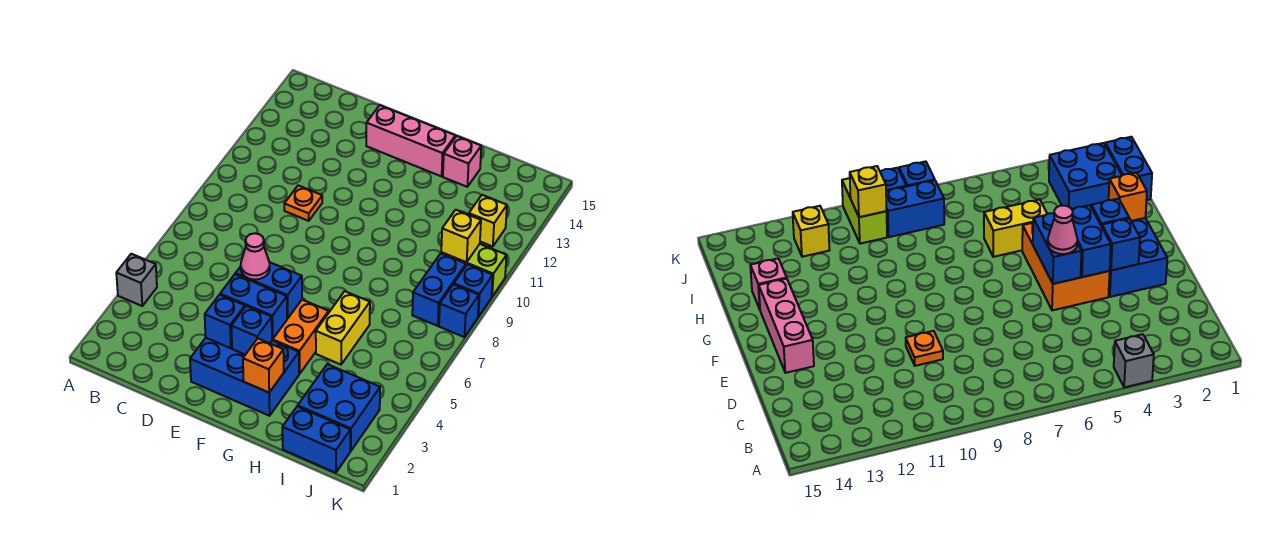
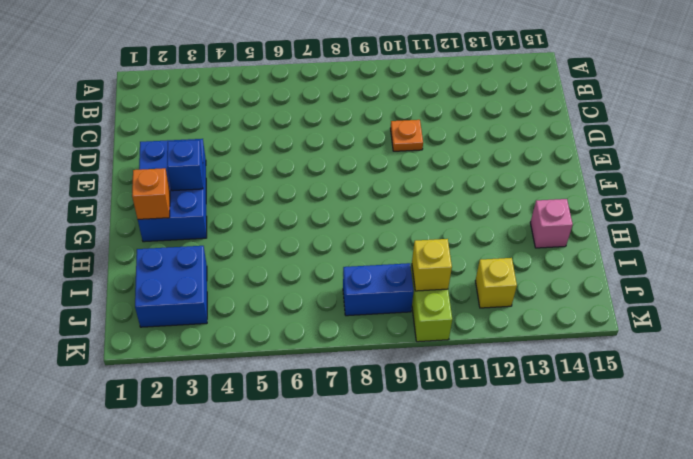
none -> grey brick A4 level 1
none -> orange brick E4:G5 level 1
none -> pink brick E14:G14 level 1

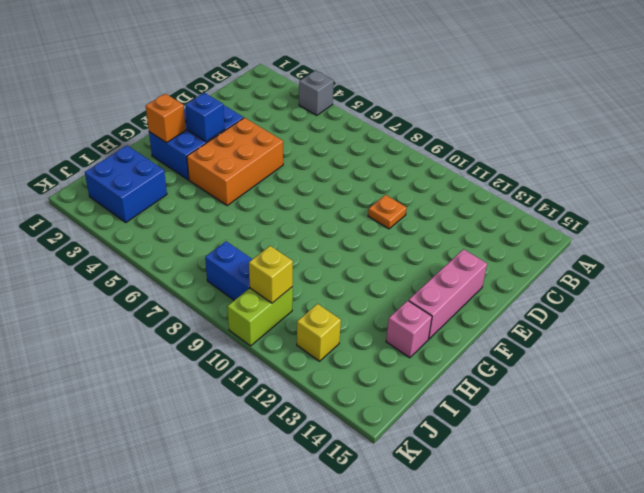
none -> yellow brick H5:H6 level 1
none -> blue brick I1:J1 level 1
none -> blue brick K8 level 1

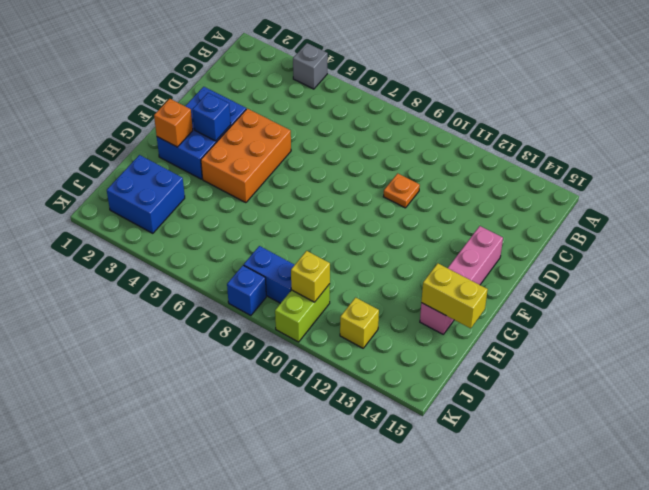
yellow brick H14:H15 level 2 -> yellow brick H5:H6 level 1
none -> blue brick I1:J1 level 1
none -> blue brick K9 level 1
none -> blue brick E3 level 2

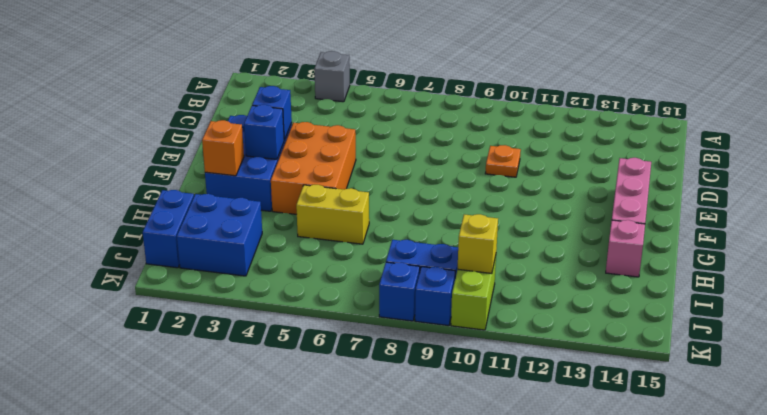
none -> yellow brick J12 level 1
none -> blue brick E4:F4 level 2
none -> blue brick E5:F5 level 2

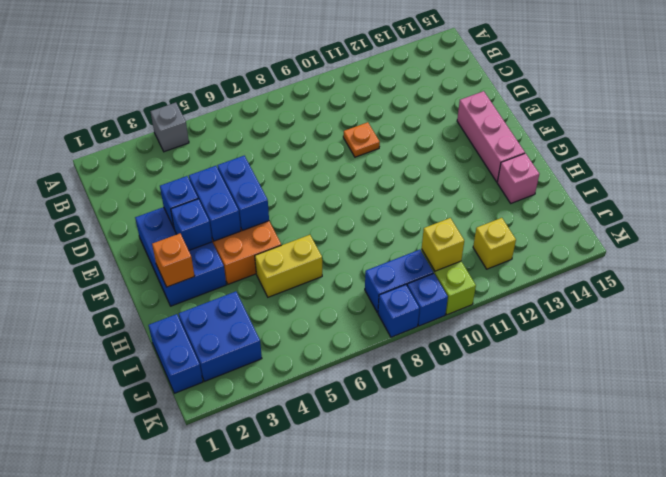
none -> pink cone E5 level 3

